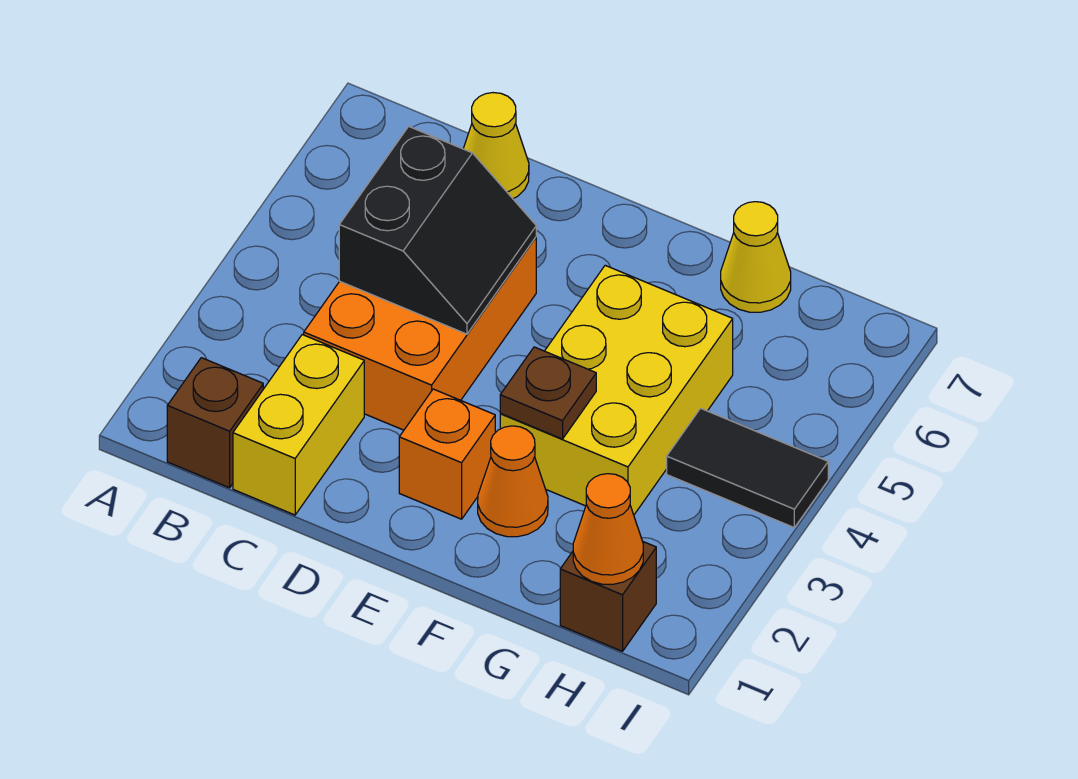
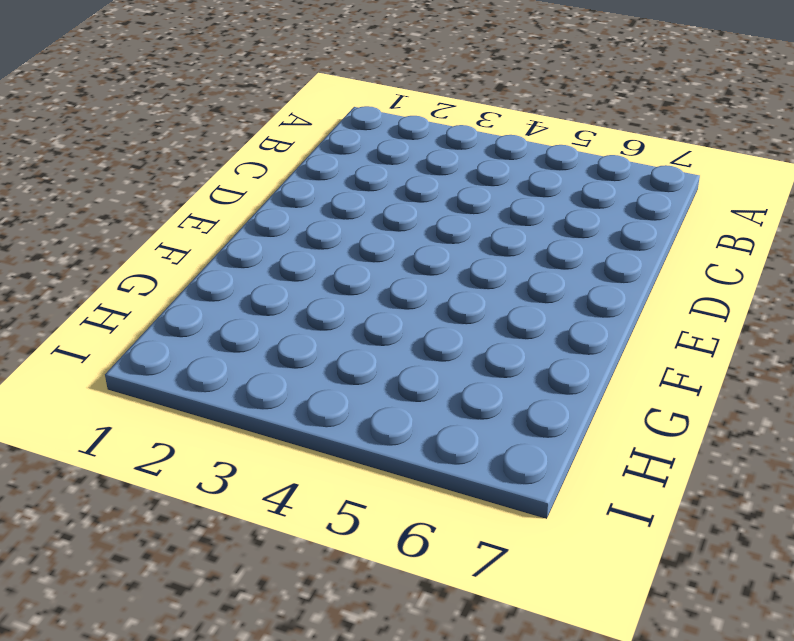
none -> brown brick B1 level 1
none -> yellow brick C1:C2 level 1
none -> orange brick C3:D5 level 1

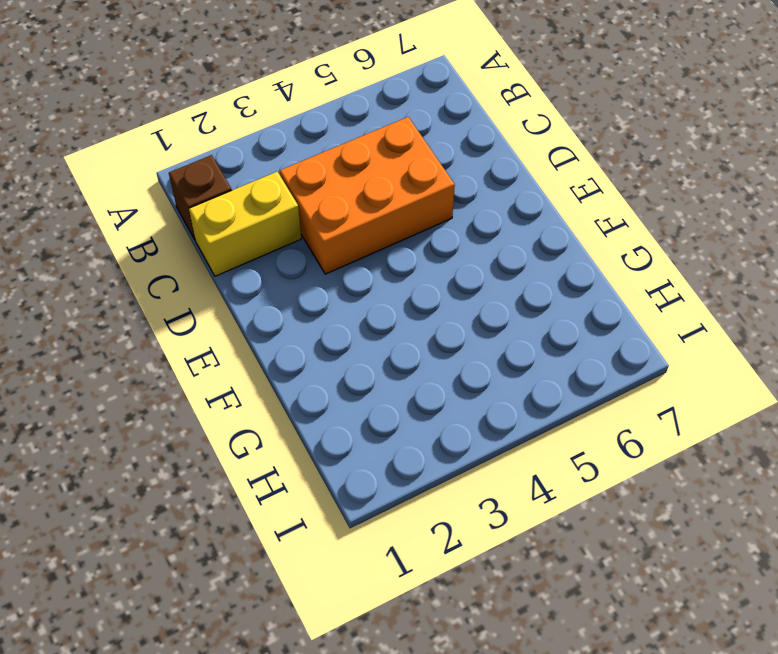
none -> yellow cone C7 level 1
none -> orange brick E2 level 1
none -> orange cone F2 level 1

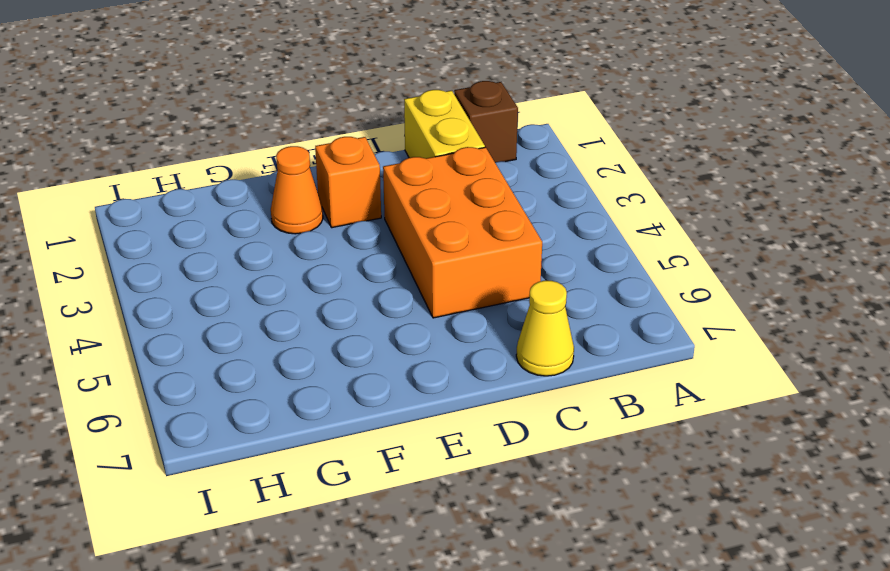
none -> yellow brick F3:G5 level 1
none -> yellow cone G7 level 1
none -> brown brick H1 level 1

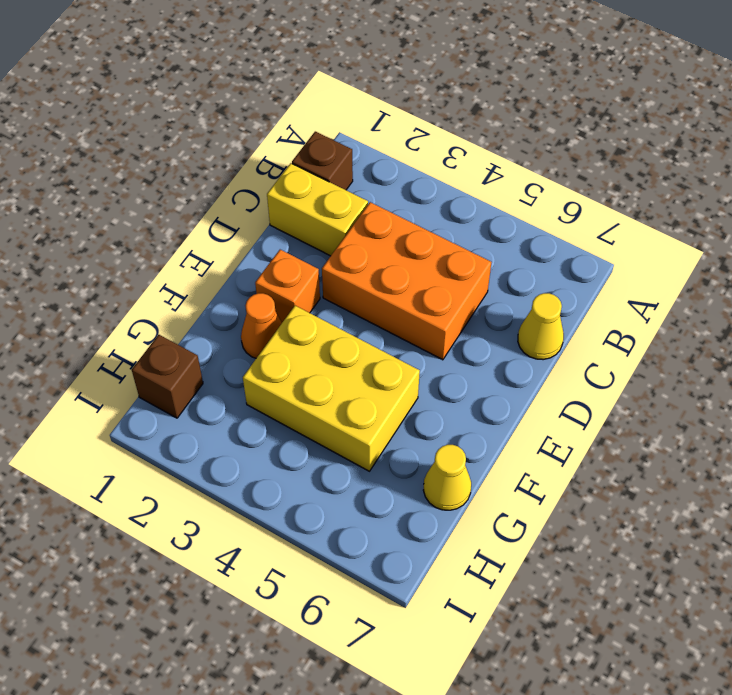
none -> black tile H4:I4 level 1
none -> black slope C4:D5 level 2 top C
none -> brown plate F3 level 2

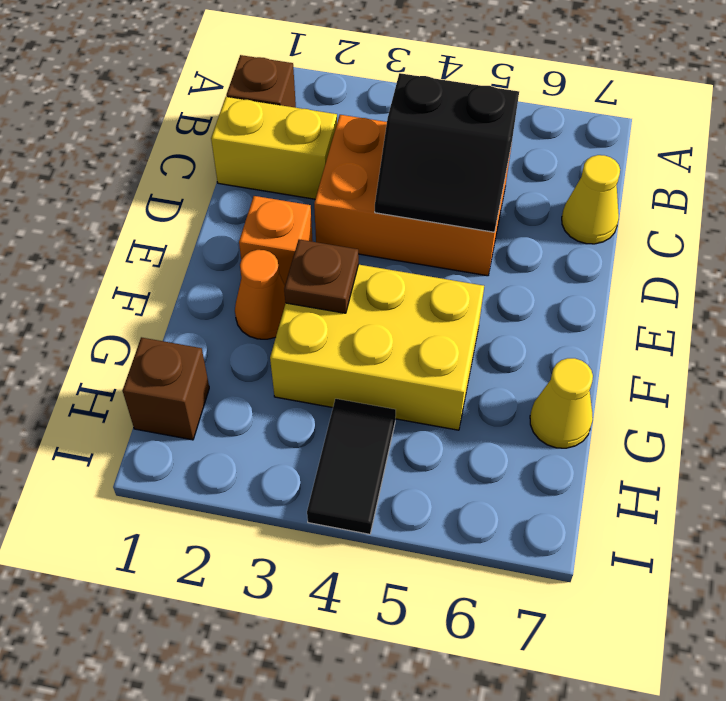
none -> orange cone H1 level 2

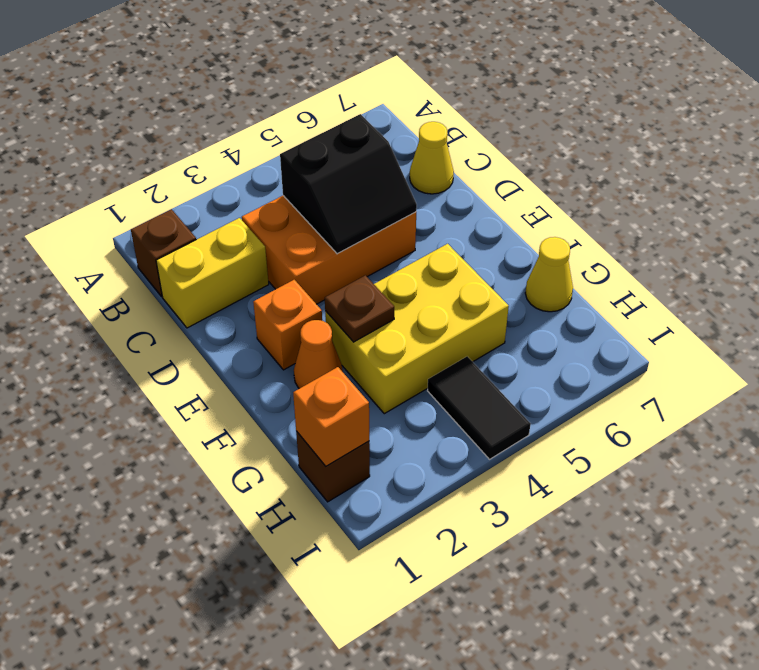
orange brick H1 level 2 -> orange cone H1 level 2

